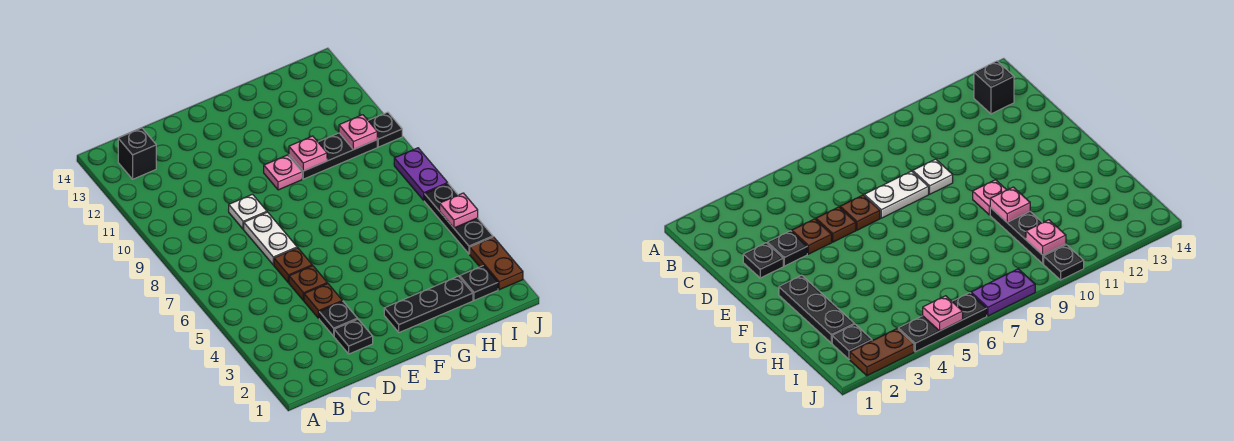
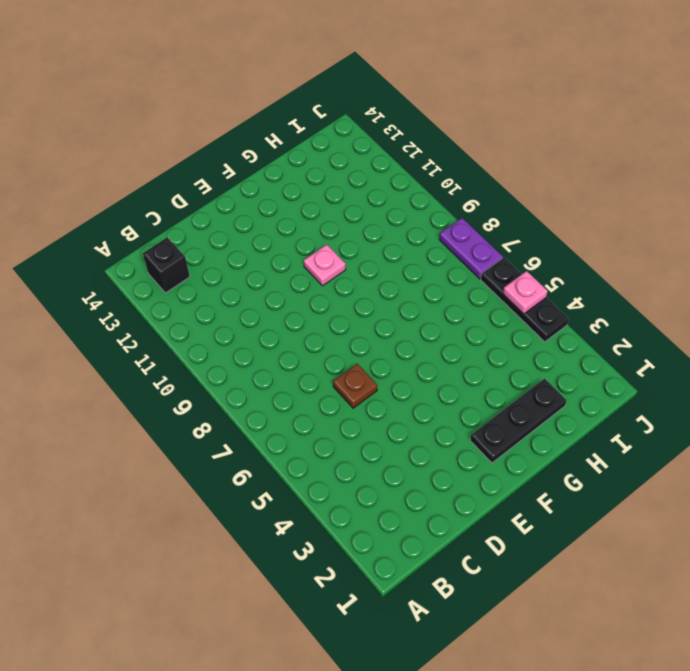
none -> black plate D2 level 1
none -> black plate D3 level 1
none -> brown plate D4 level 1

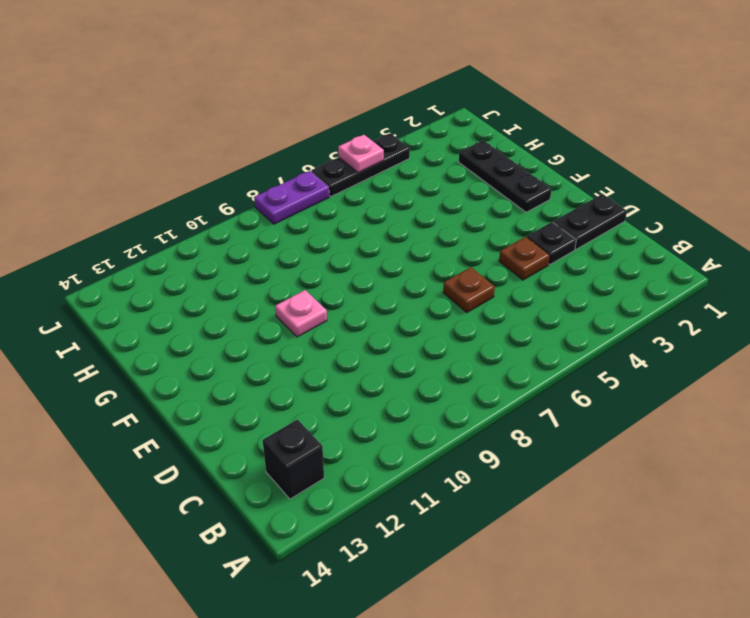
black plate D1:D2 level 1 -> black plate D2 level 1
none -> brown plate D5 level 1
none -> white plate D7:D8 level 1
none -> white plate D9 level 1

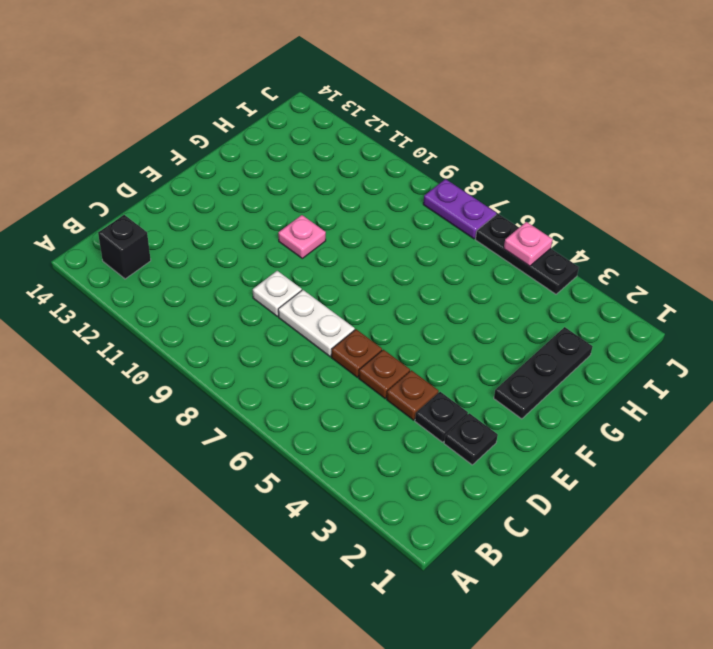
none -> black plate G10:I10 level 1
none -> black plate I2 level 1
none -> brown plate J2:J3 level 1

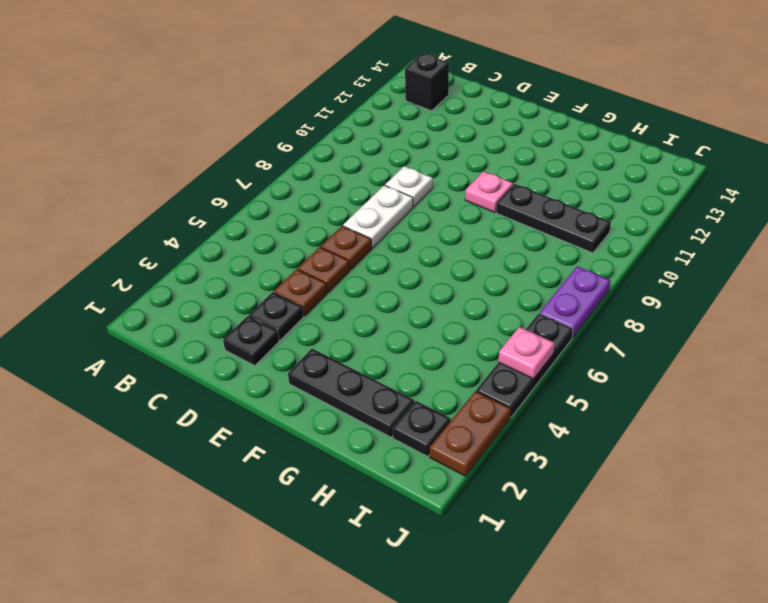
none -> black plate J10 level 1
none -> pink plate G10 level 2
none -> pink plate I10 level 2

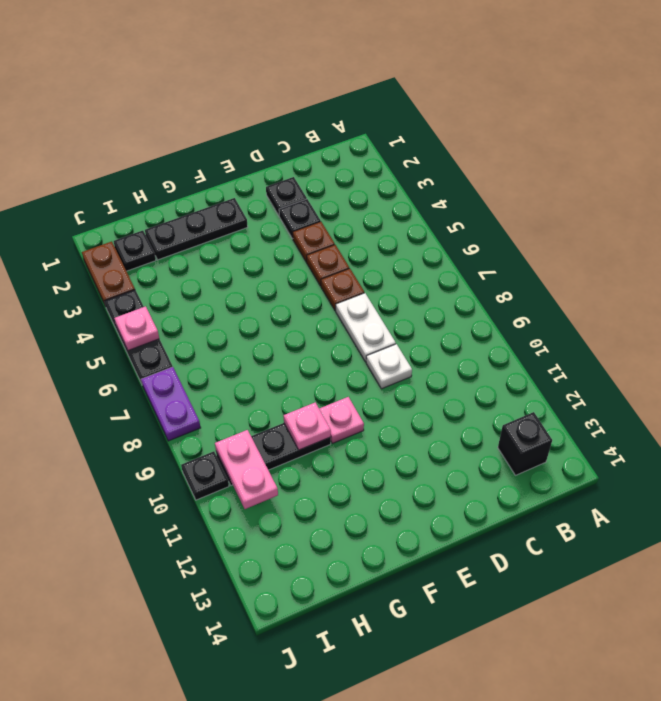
pink plate I10:I11 level 2 -> pink plate I10 level 2

